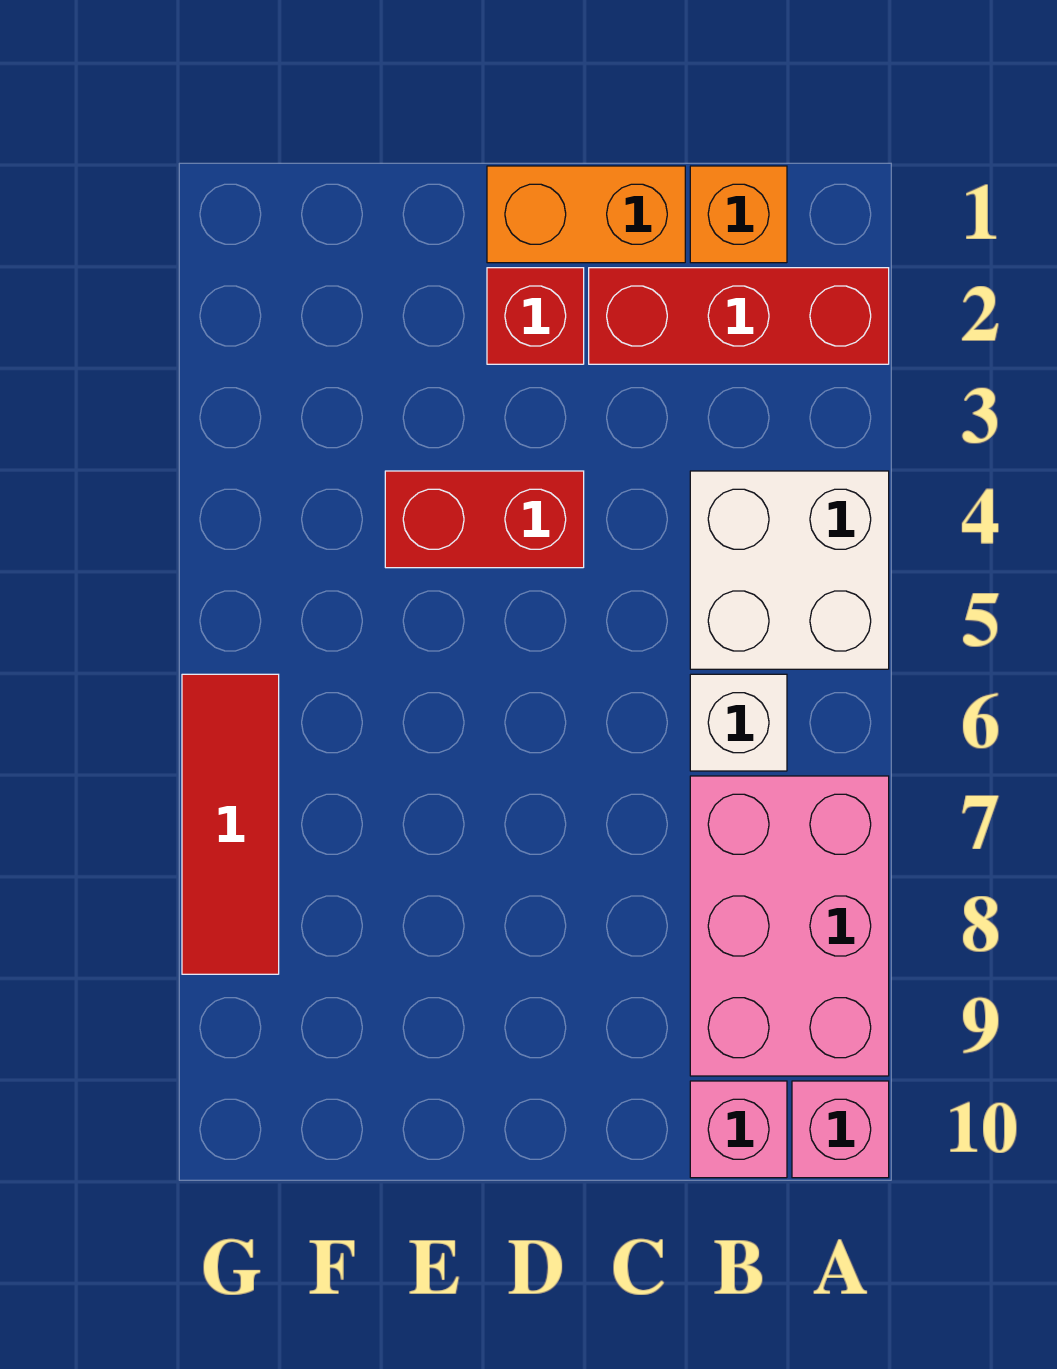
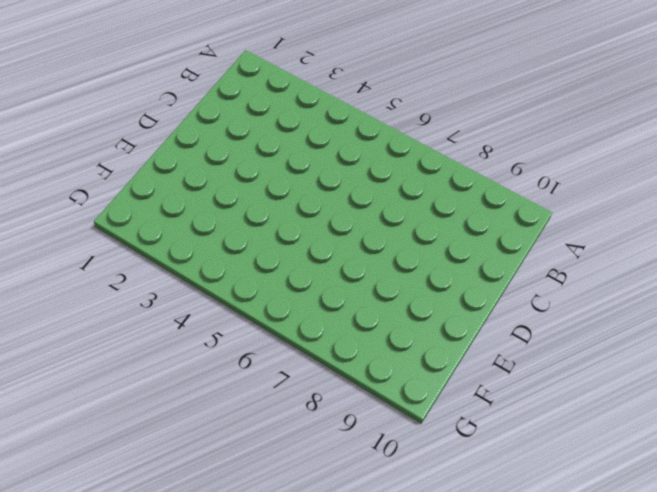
none -> red brick A2:C2 level 1
none -> white brick A4:B5 level 1

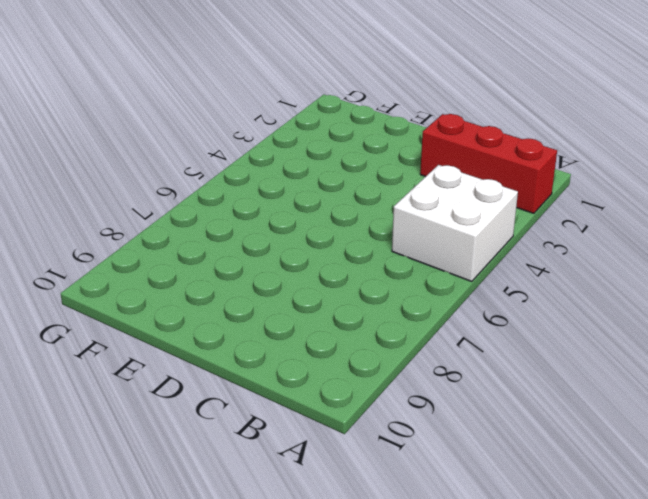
none -> pink brick A7:B9 level 1
none -> pink brick A10 level 1

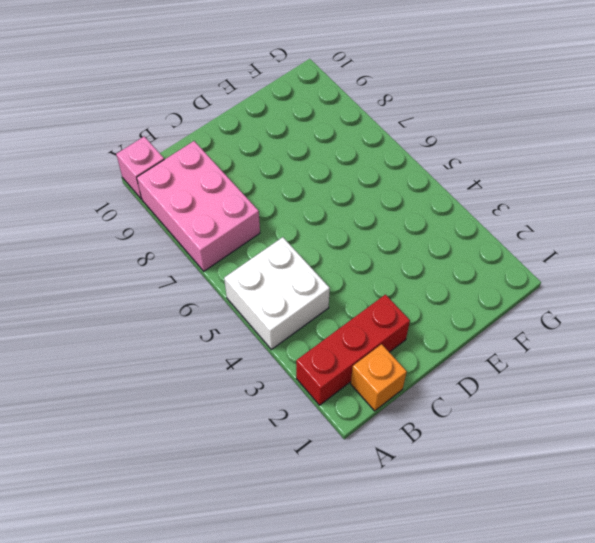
none -> white brick B6 level 1
none -> pink brick B10 level 1

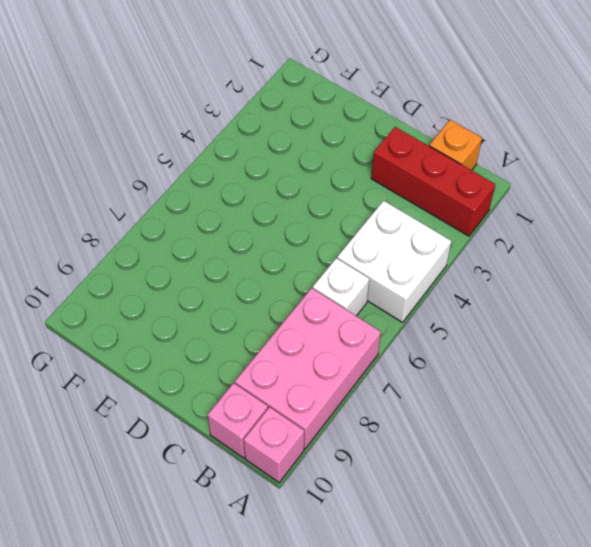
none -> orange brick C1:D1 level 1
none -> red brick D2 level 1

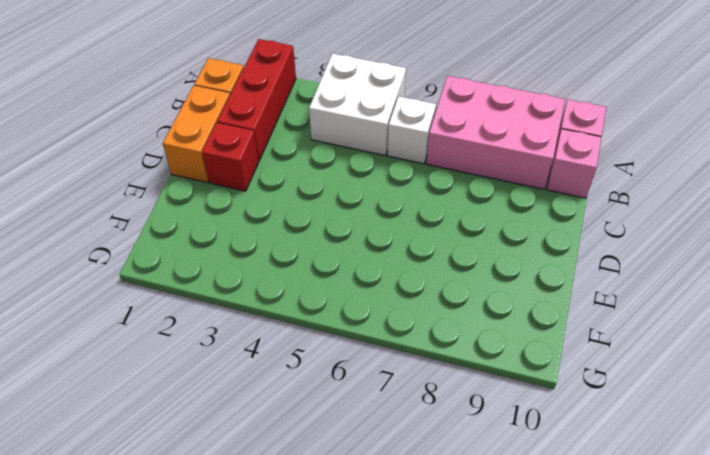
none -> red brick D4:E4 level 1
none -> red tile G6:G8 level 1

